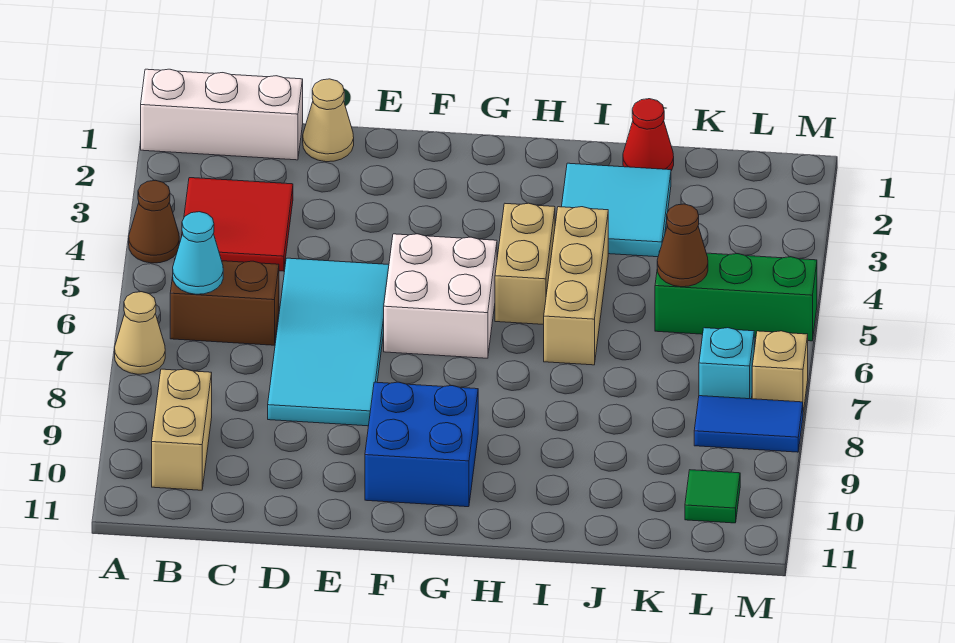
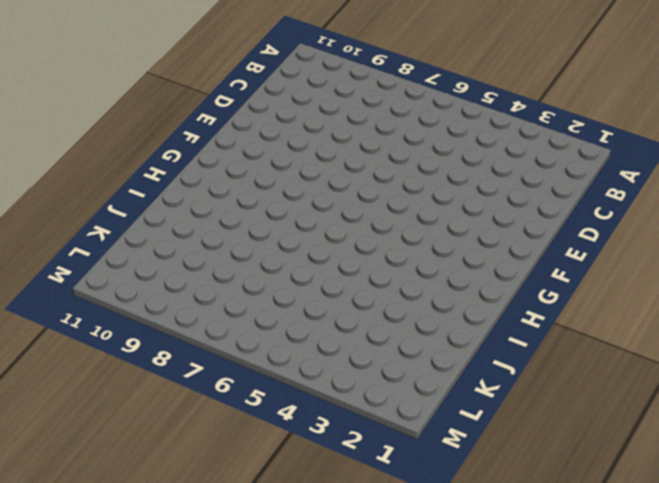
none -> white brick A1:C1 level 1
none -> brown cone A4 level 1
none -> tan cone A7 level 1

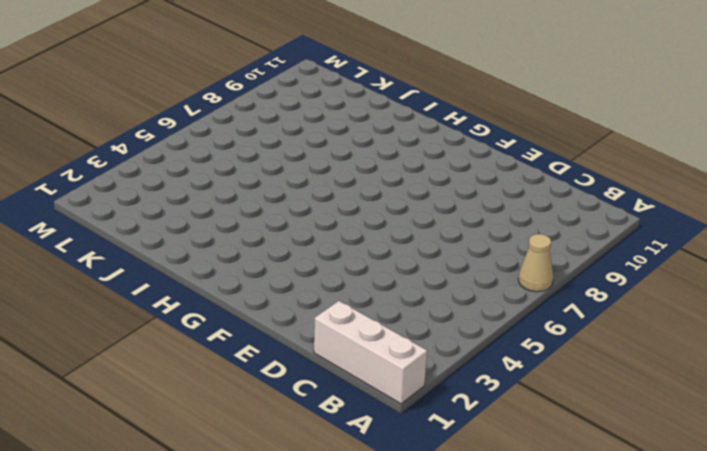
none -> brown cone A4 level 1
none -> red tile B3:C4 level 1
none -> brown brick B6:C6 level 1

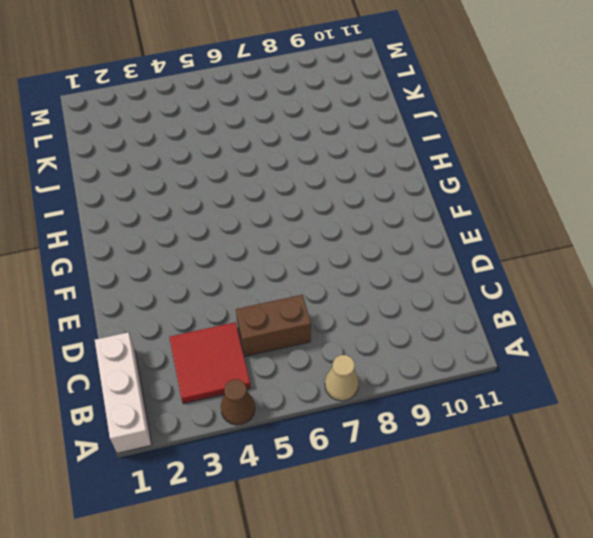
brown brick C5:C6 level 1 -> brown brick B6:C6 level 1
none -> tan brick B9:B10 level 1
none -> tan cone D1 level 1
none -> cyan tile D5:E8 level 1

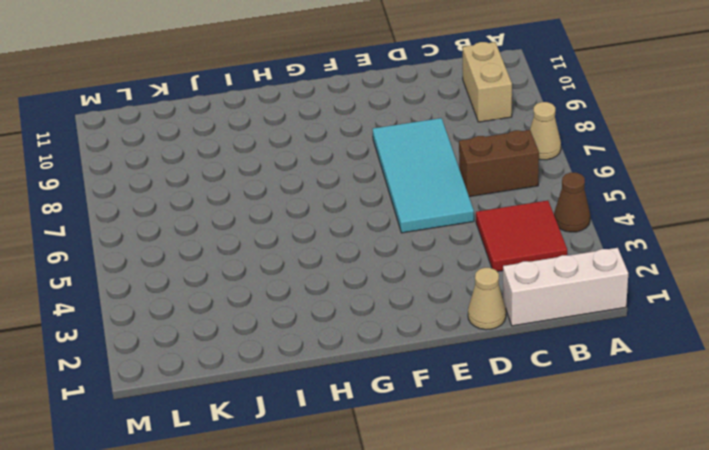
none -> white brick F5:G6 level 1
none -> blue brick F9:G10 level 1
none -> tan brick H4:H5 level 1

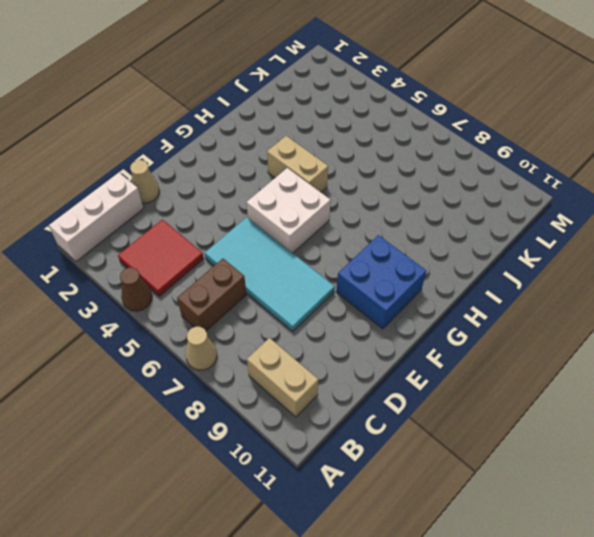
none -> cyan tile I2:J3 level 1
none -> tan brick I4:I6 level 1
none -> red cone J1 level 1

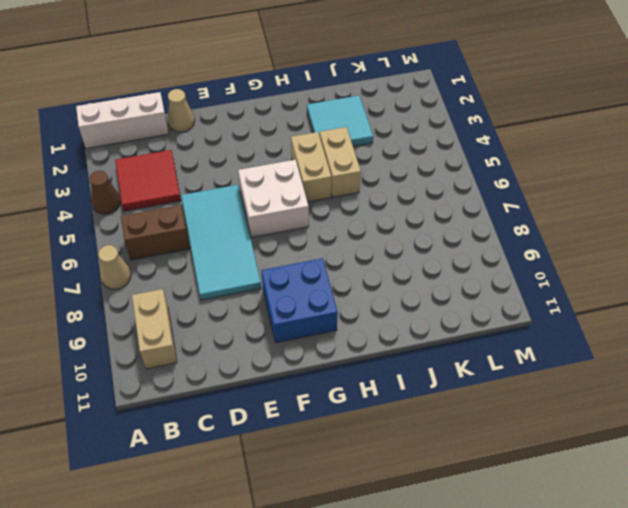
tan brick I4:I5 level 1 -> tan brick I4:I6 level 1
none -> red cone J1 level 1
none -> green brick K5:M5 level 1
none -> cyan brick L7 level 1

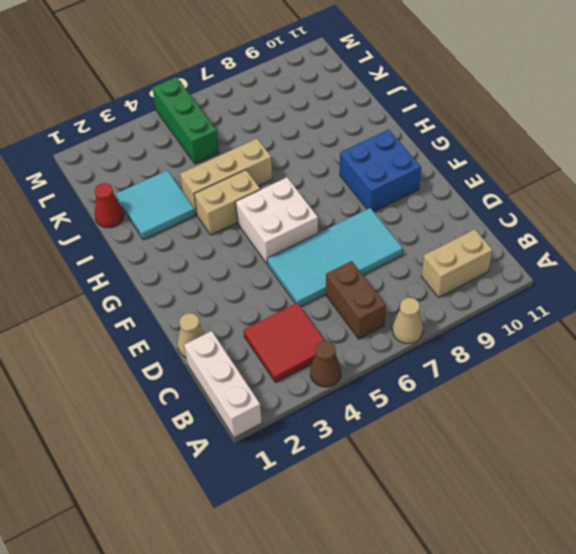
none -> cyan brick L7 level 1
none -> blue tile L8:M8 level 1
none -> green tile L10 level 1

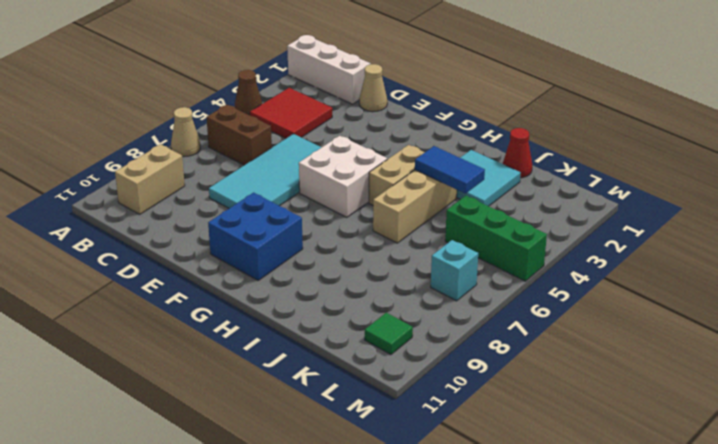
blue tile I4:J4 level 2 -> blue tile L8:M8 level 1
none -> tan brick M7 level 1
none -> cyan cone B6 level 2
none -> brown cone K5 level 2

